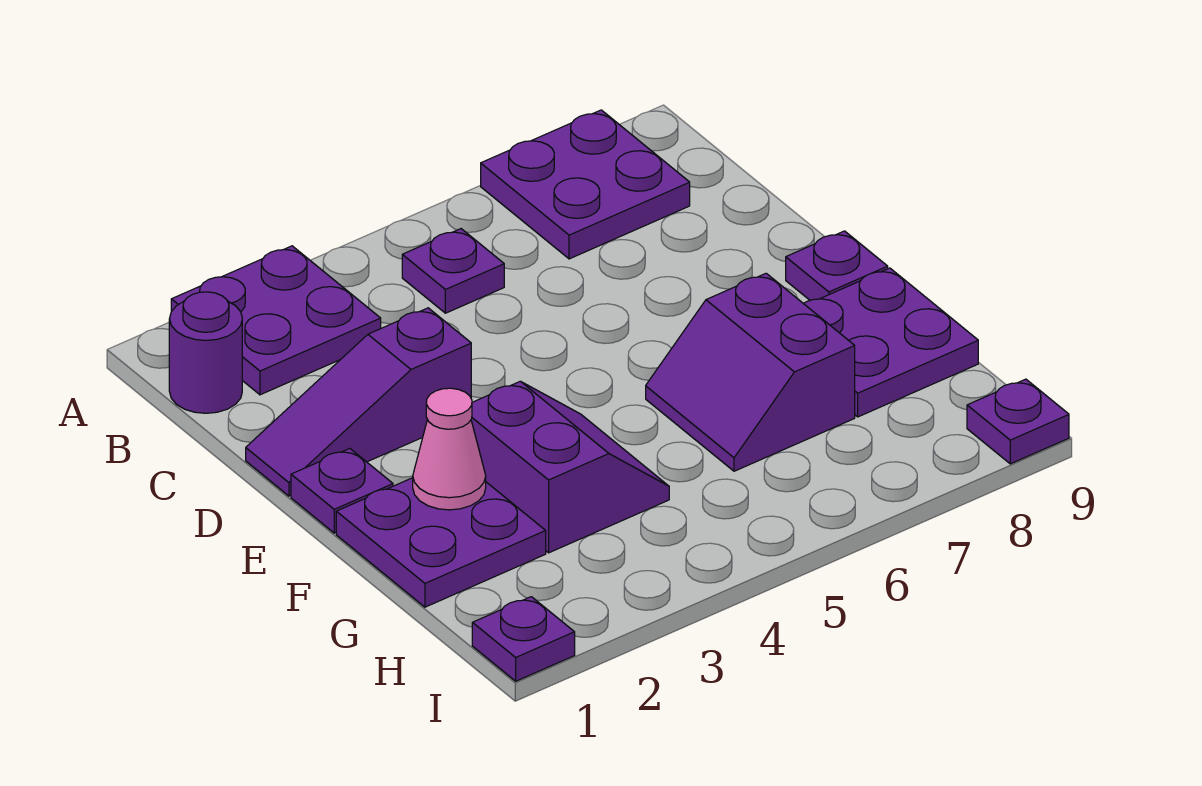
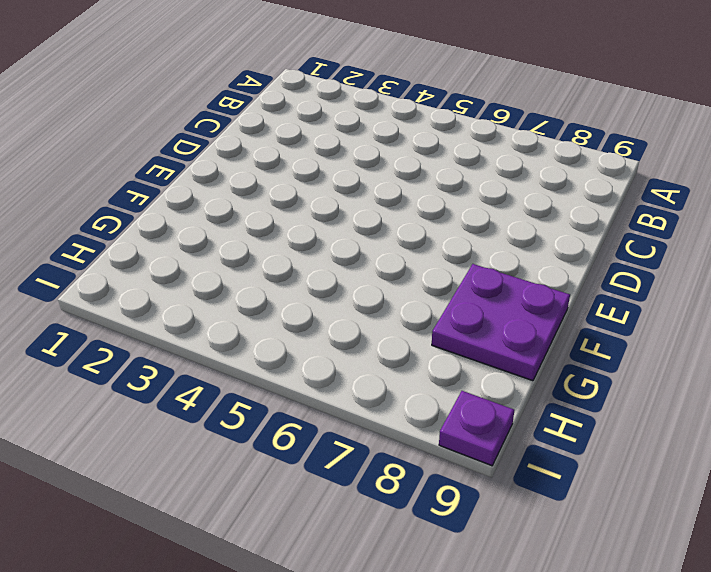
none -> purple plate A2:B3 level 1
none -> purple plate A7:B8 level 1
none -> purple round brick B1 level 1

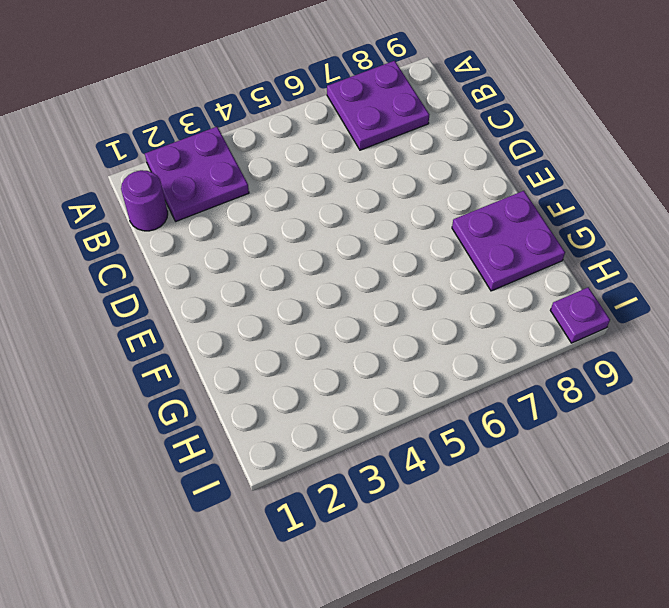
none -> purple plate B5 level 1
none -> purple slope D1:D3 level 1 top 3
none -> purple plate E1 level 1

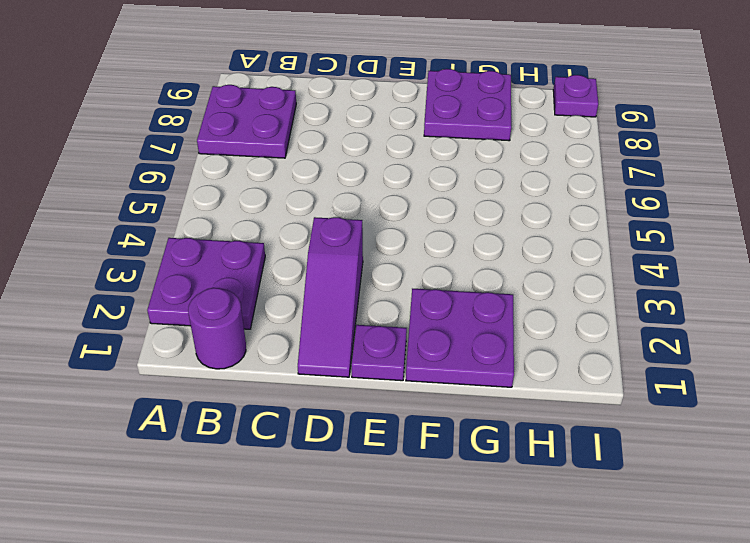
none -> purple plate B5 level 1
none -> purple plate E9 level 1
none -> purple slope F3:G4 level 1 top 3

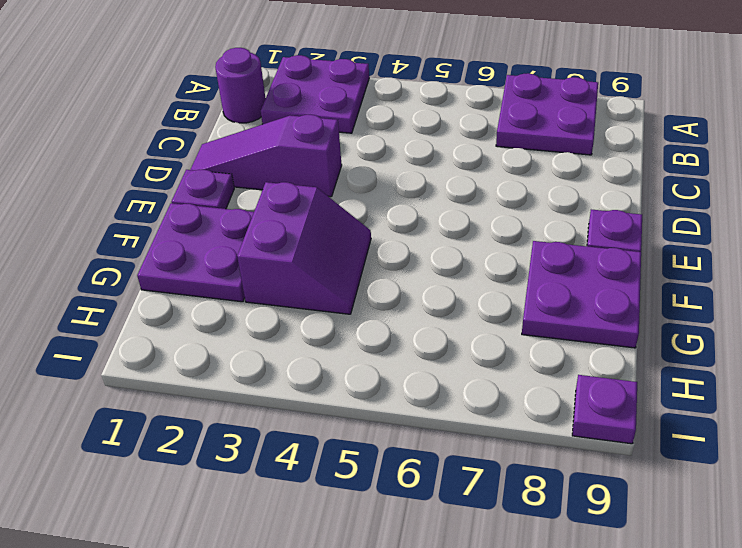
none -> purple plate B5 level 1
none -> purple slope F6:G7 level 1 top 7
none -> purple plate I1 level 1

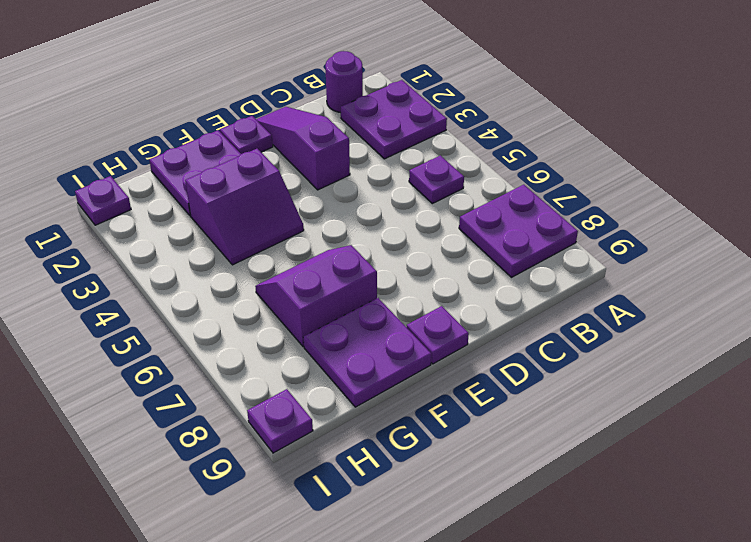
none -> pink cone F2 level 2

